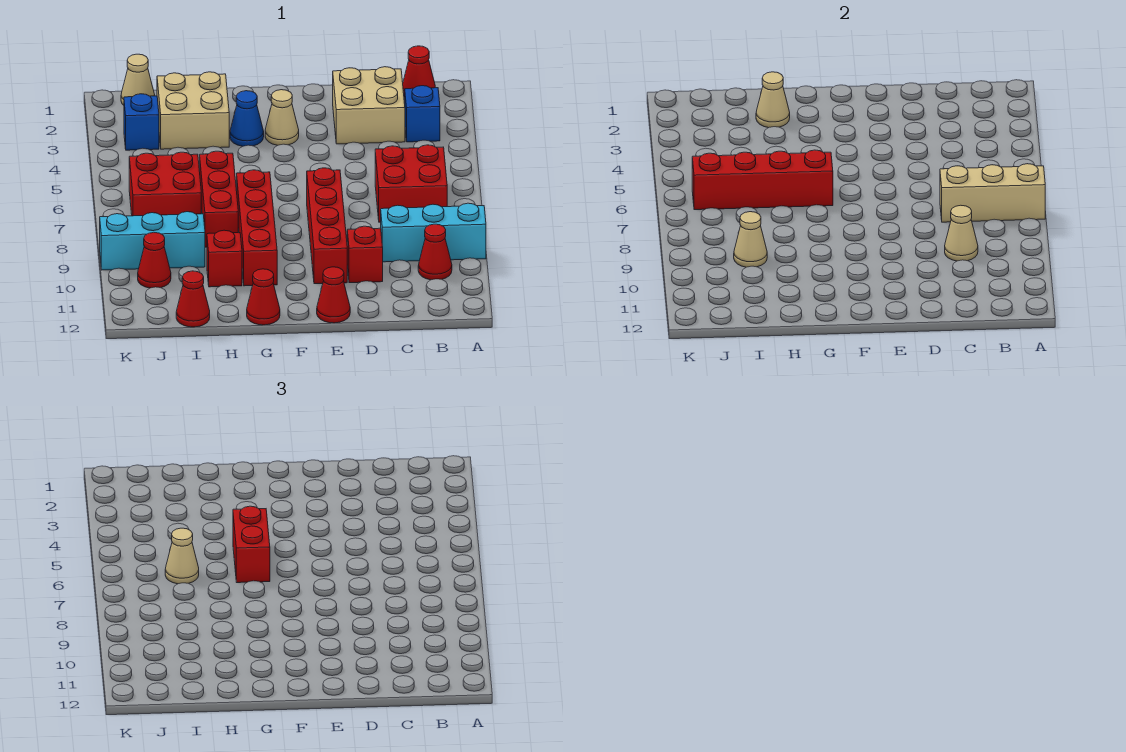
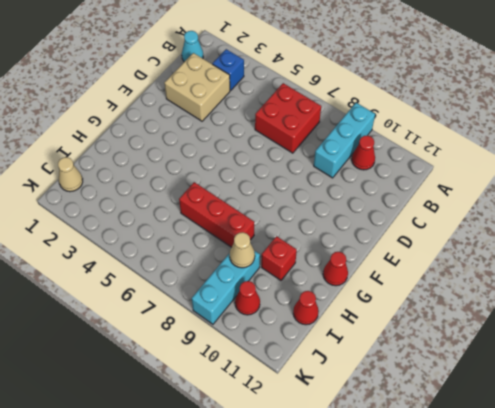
cyan cone B1 level 1 -> red cone B1 level 1
none -> red brick D10 level 1
none -> red brick E7:E10 level 1
none -> red cone E12 level 1

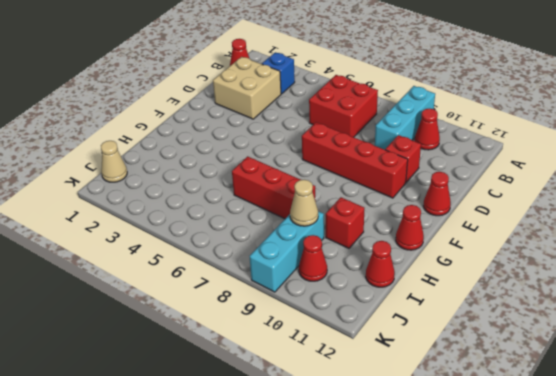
none -> tan cone F3 level 1
none -> blue cone G3 level 1
none -> red brick G7:G10 level 1

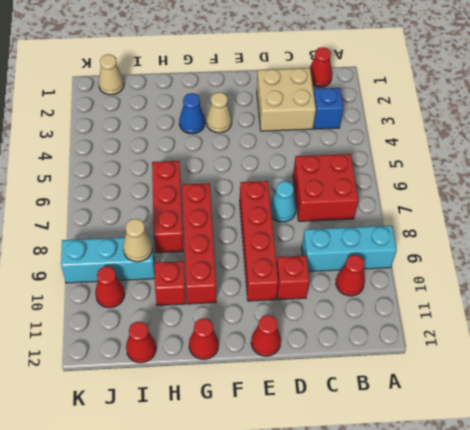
cyan cone D7 level 1 -> none
none -> tan brick H2:I3 level 1
none -> red brick I6:J7 level 1
none -> blue brick J3 level 1

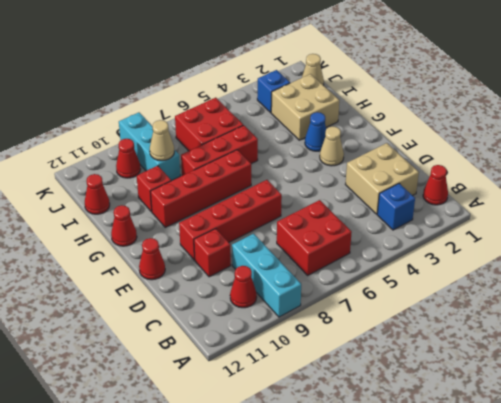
none -> tan brick A7:C7 level 2
none -> tan cone C9 level 2
none -> red brick G6:J6 level 2

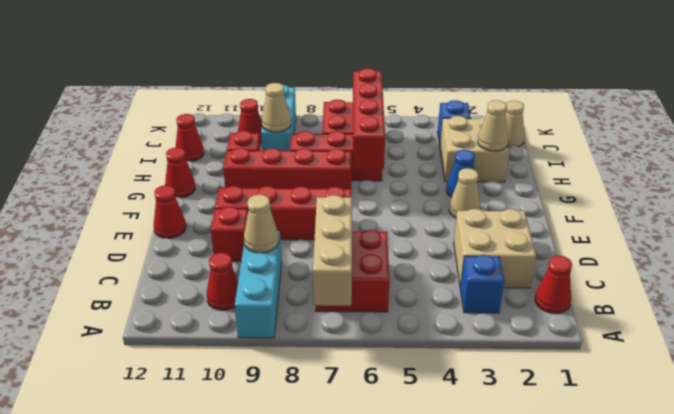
none -> red brick G5:G6 level 3
none -> tan cone I6 level 3

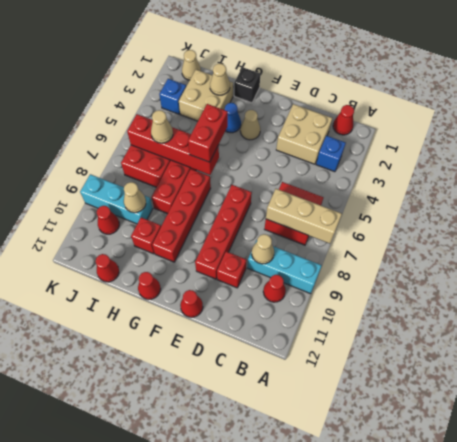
black brick G1 level 1 -> none

